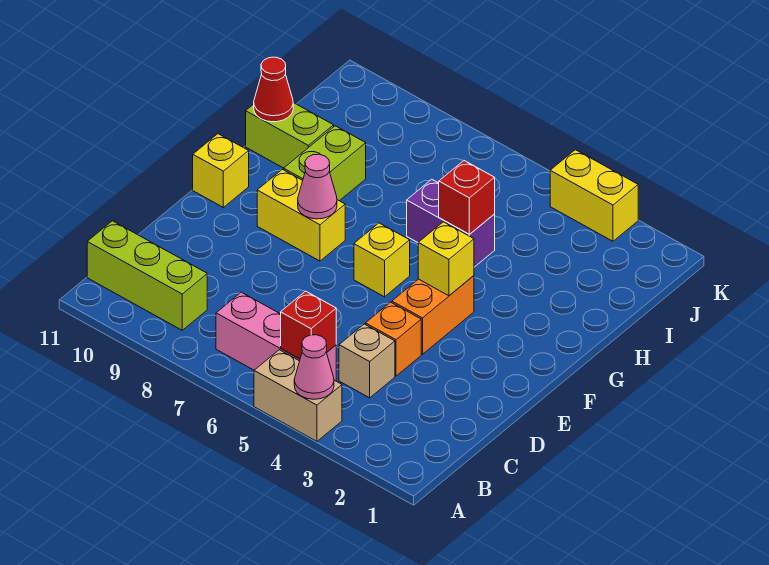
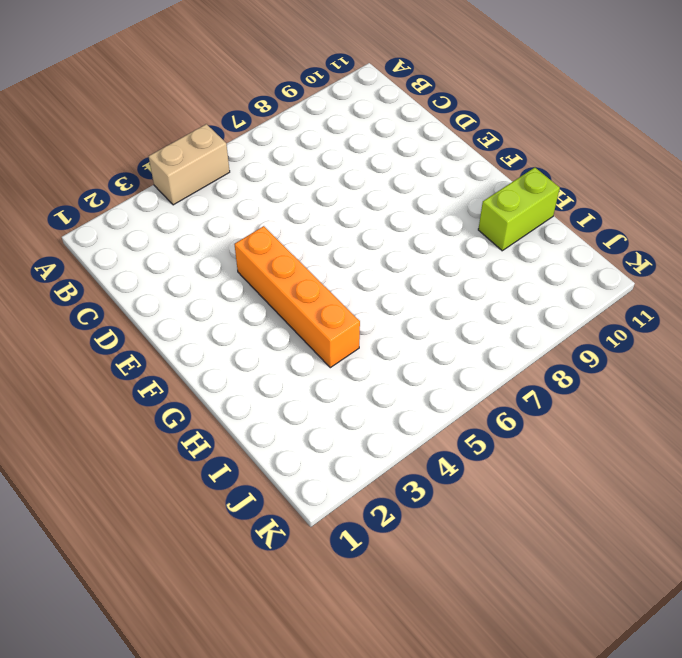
orange brick E4:H4 level 1 -> orange brick E4:F4 level 1
none -> pink brick B5:B7 level 1
none -> lime brick B9:B11 level 1
none -> tan brick C4 level 1

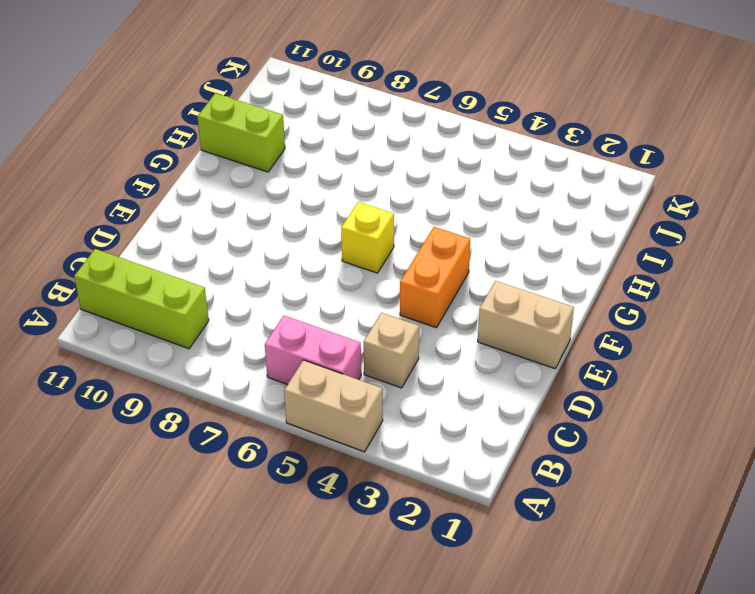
pink brick B5:B6 level 1 -> pink brick B5:B7 level 1
tan brick E1:E2 level 1 -> none
none -> orange brick D4 level 1
none -> yellow brick F8:F9 level 1
none -> yellow brick F11 level 1

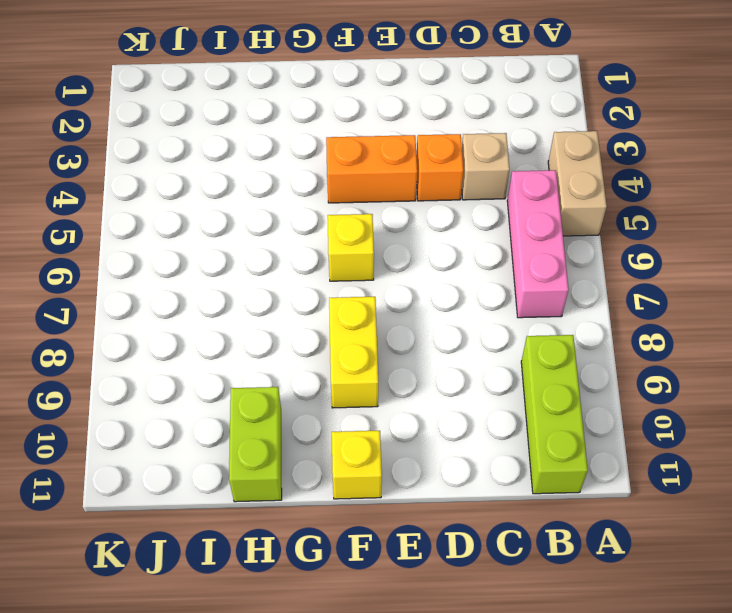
none -> lime brick G9:H9 level 1
none -> purple brick H5:H6 level 1
none -> yellow brick K3:K4 level 1

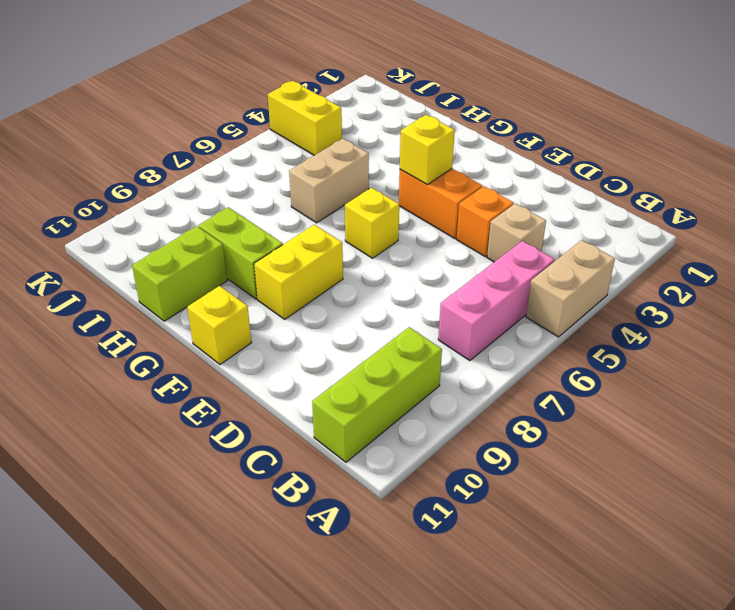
tan brick H5:H6 level 1 -> purple brick H5:H6 level 1
yellow brick J4:K4 level 1 -> yellow brick K3:K4 level 1
none -> pink cone A4 level 2
none -> red brick B5 level 2
none -> pink cone F8 level 2

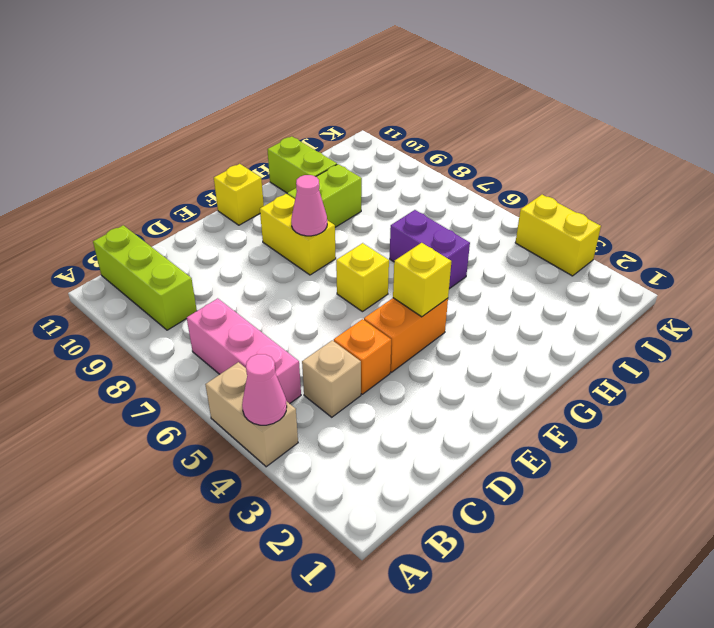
none -> red brick B5 level 2
none -> red brick H5 level 2
none -> red cone H11 level 2

